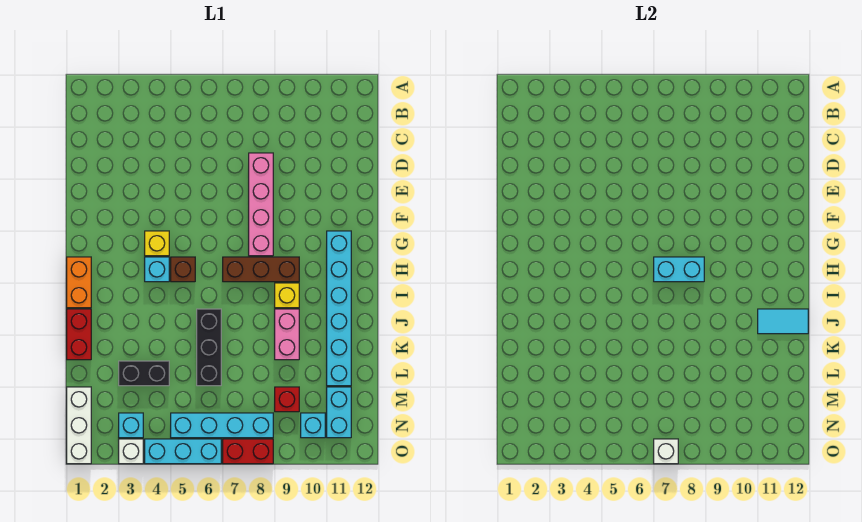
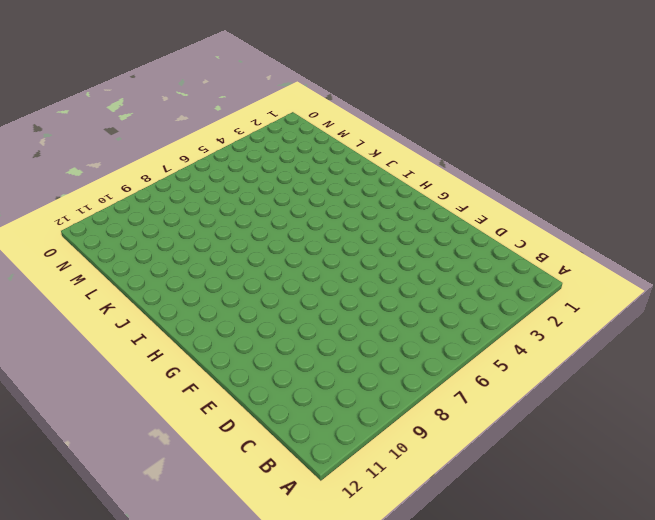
none -> pink brick D8:G8 level 1
none -> yellow brick G4 level 1
none -> cyan brick G11:L11 level 1

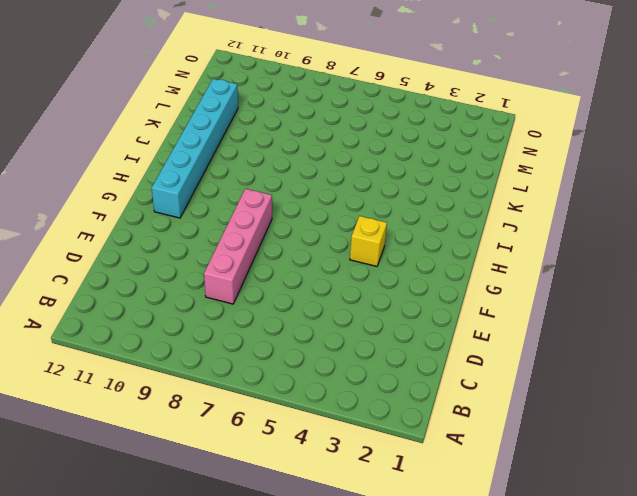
none -> orange brick H1:I1 level 1
none -> cyan brick H4 level 1
none -> brown brick H5 level 1

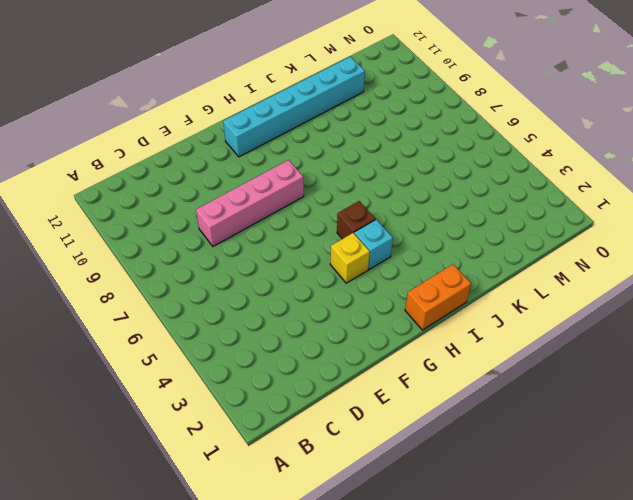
none -> brown brick H7:H9 level 1
none -> yellow brick I9 level 1
none -> red brick J1:K1 level 1

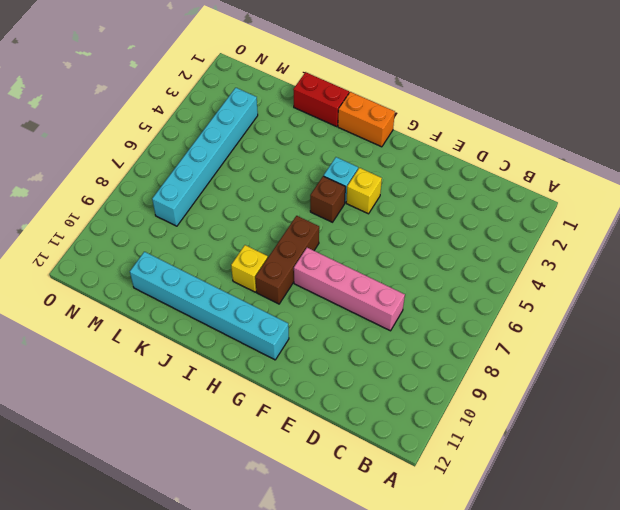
cyan brick M3:M8 level 1 -> none
none -> black brick J6:L6 level 1
none -> pink brick J9:K9 level 1
none -> black brick L3:L4 level 1

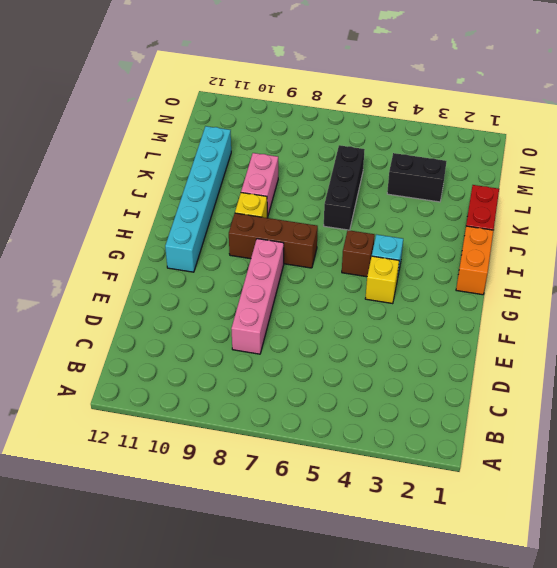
none -> white brick M1:O1 level 1
none -> red brick M9 level 1
none -> cyan brick M11:N11 level 1

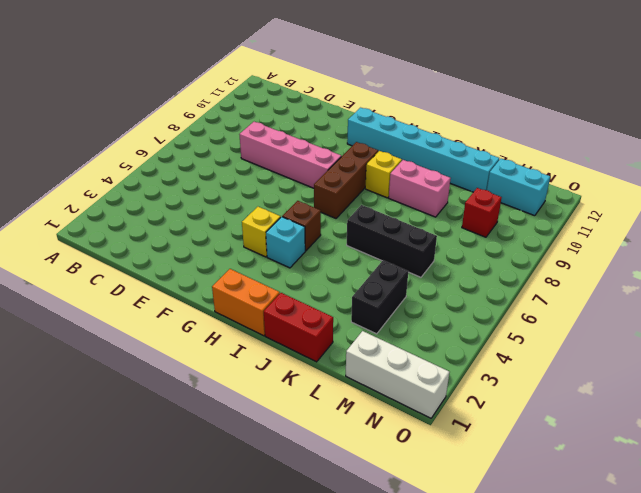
none -> cyan brick N3 level 1
none -> cyan brick N5:N8 level 1
none -> cyan brick N10 level 1

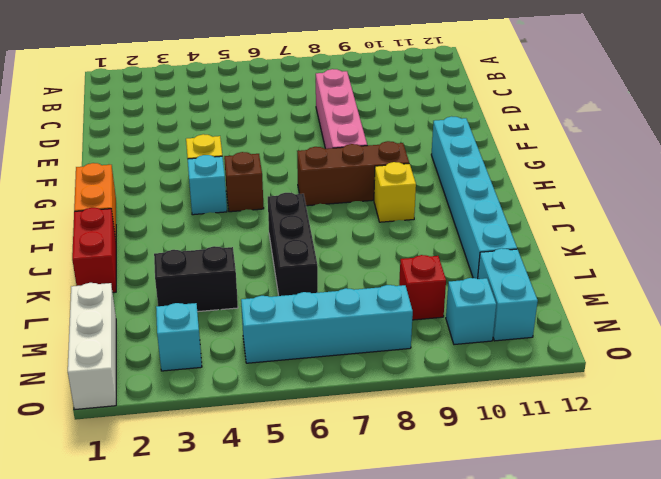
none -> pink brick J9:K9 level 1
none -> white brick O3 level 1
none -> cyan brick O4:O6 level 1

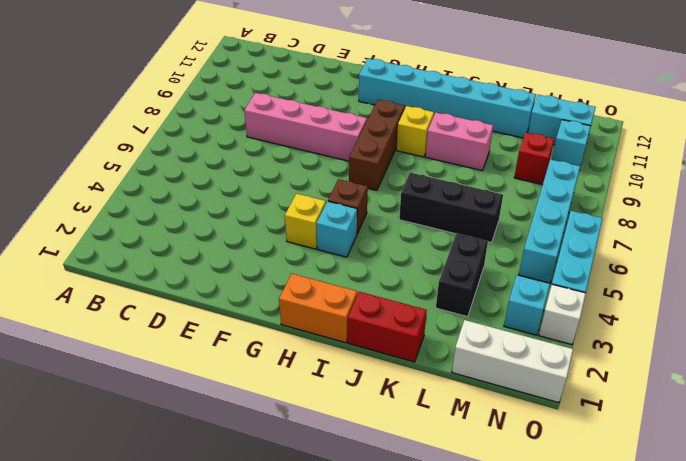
none -> red brick O7:O8 level 1
none -> cyan brick H7:H8 level 2
none -> cyan tile J11:J12 level 2

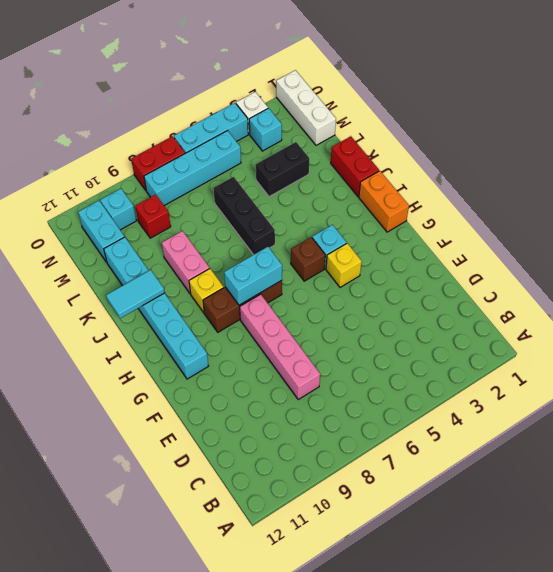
none -> white brick O7 level 2

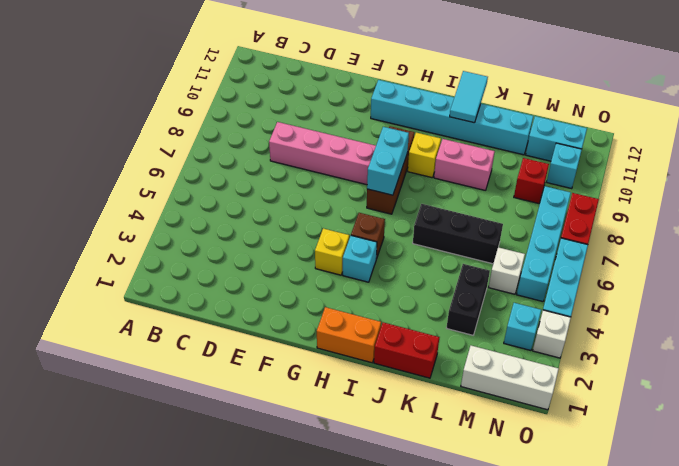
white brick M5 level 1 -> white brick O7 level 2

